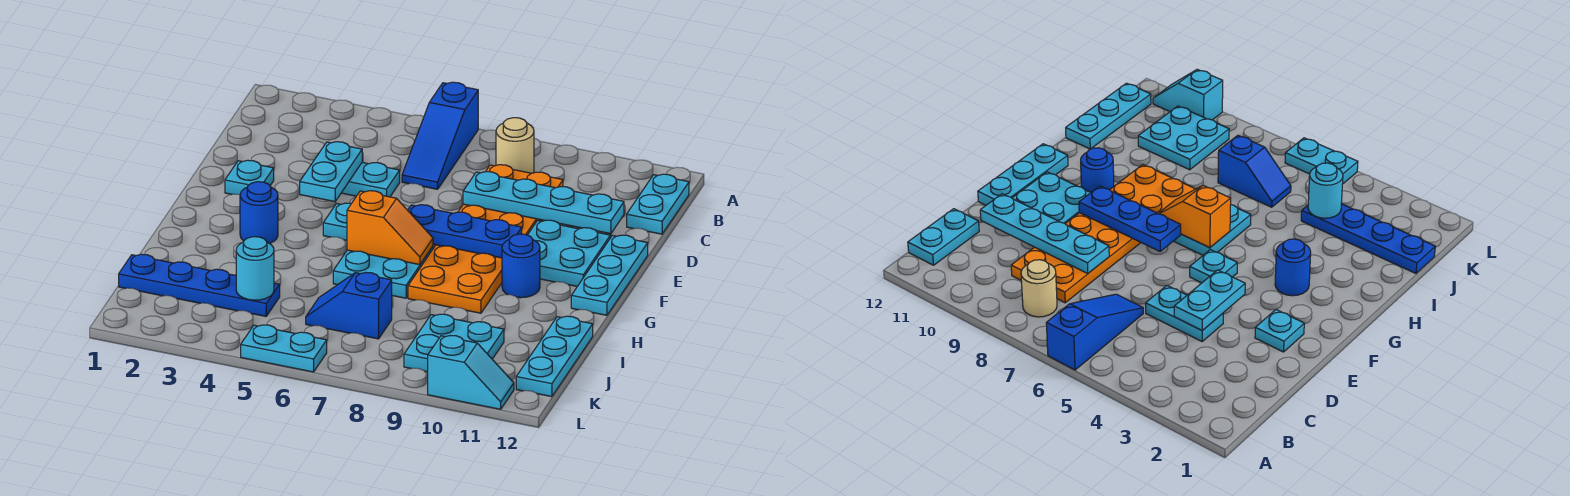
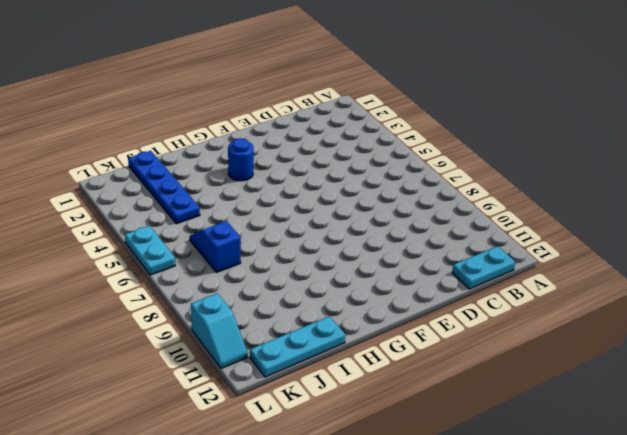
none -> blue slope A6:C6 level 1 top A
none -> tan round brick B8 level 1
none -> orange plate C8:H9 level 1

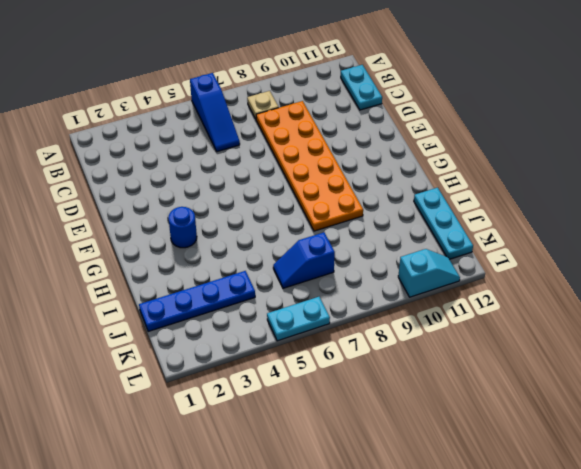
tan plate B8 level 1 -> tan round brick B8 level 1
none -> cyan plate D4:D5 level 1
none -> cyan plate E2 level 1
none -> cyan plate E10:F11 level 1

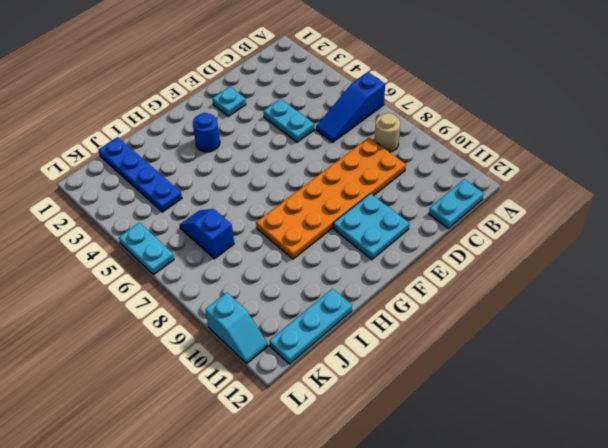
none -> cyan plate E12:G12 level 1
none -> cyan plate F5 level 1
none -> cyan plate G6:H7 level 1

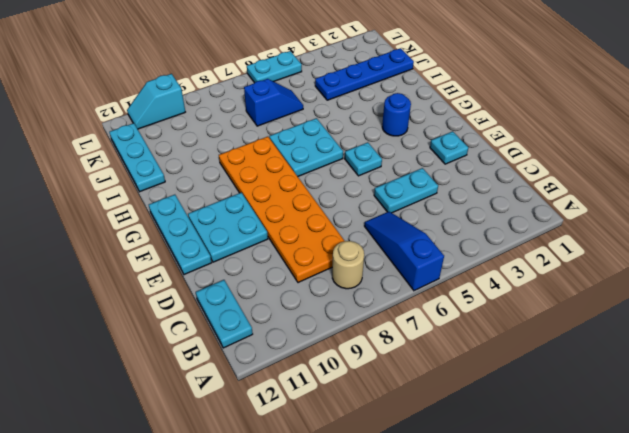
none -> blue round brick G10 level 1
none -> cyan plate J9:K10 level 1
none -> cyan plate D4:E4 level 2

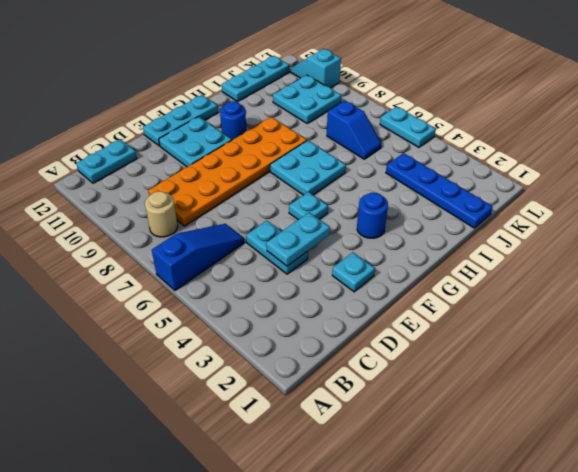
none -> cyan plate D8:D11 level 2
none -> blue plate F7:F9 level 2
none -> orange slope G6:G7 level 2 top 6

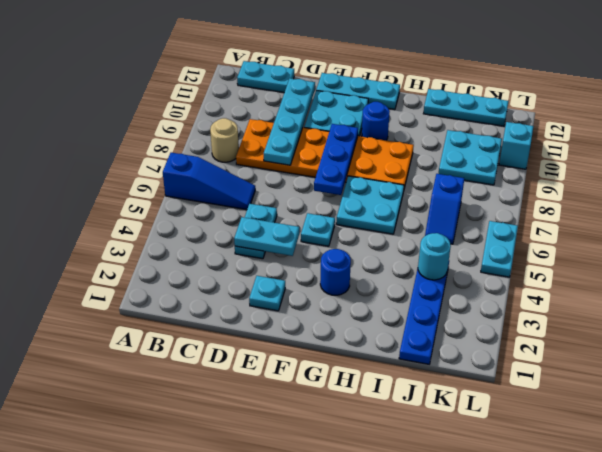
none -> orange slope G6:G7 level 2 top 6

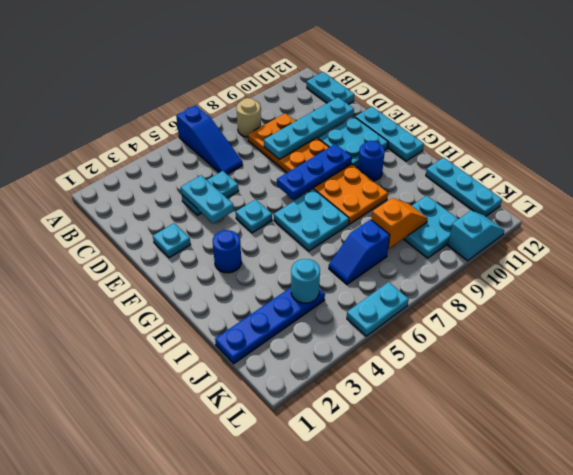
orange slope J8:J9 level 2 top 8 -> orange slope G6:G7 level 2 top 6

